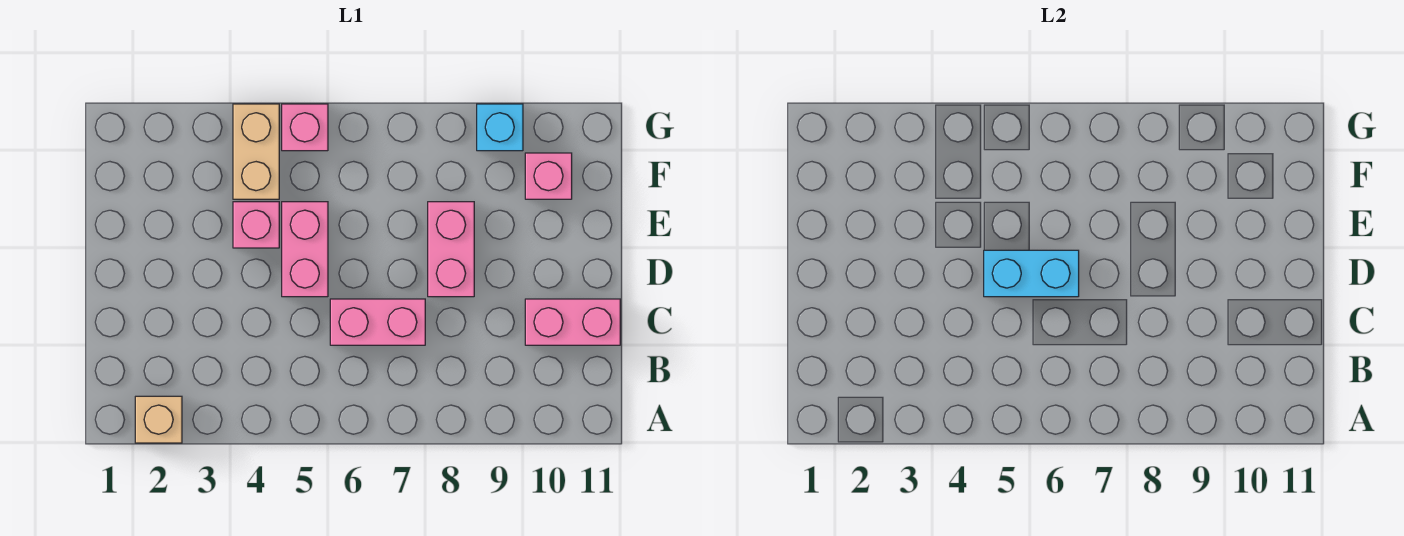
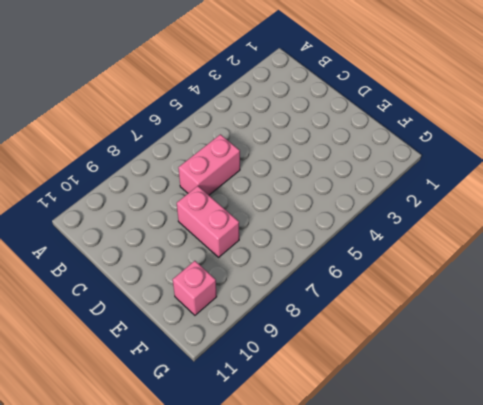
none -> tan brick A2 level 1
none -> pink brick C10:C11 level 1

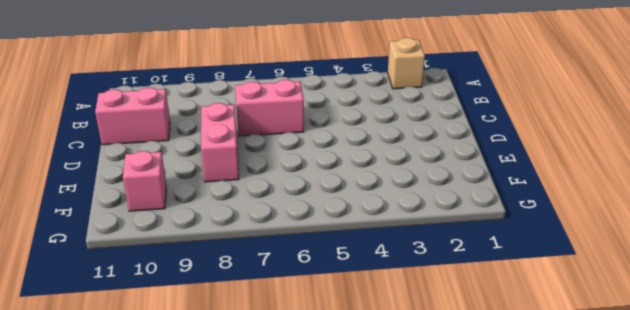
none -> pink brick D5:E5 level 1
none -> pink brick E4 level 1

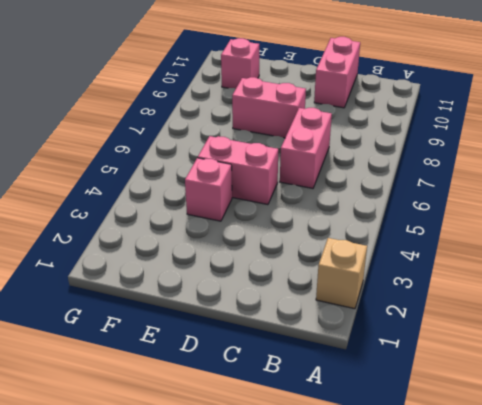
none -> tan brick F4:G4 level 1
none -> pink brick G5 level 1

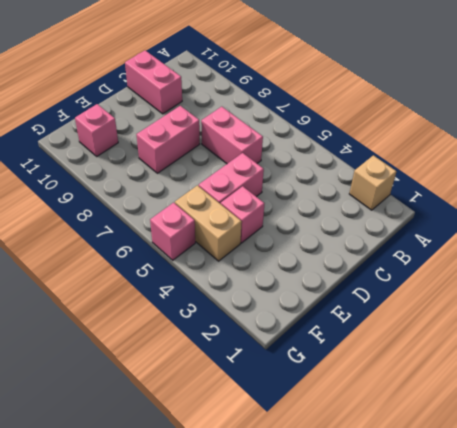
tan brick F4:F5 level 1 -> tan brick F4:G4 level 1
none -> cyan brick G9 level 1
none -> cyan brick D5:D6 level 2

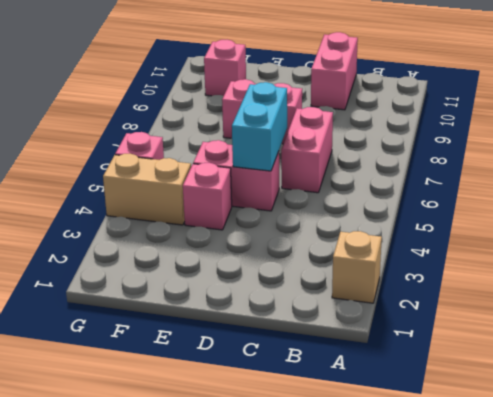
none -> cyan brick G9 level 1

